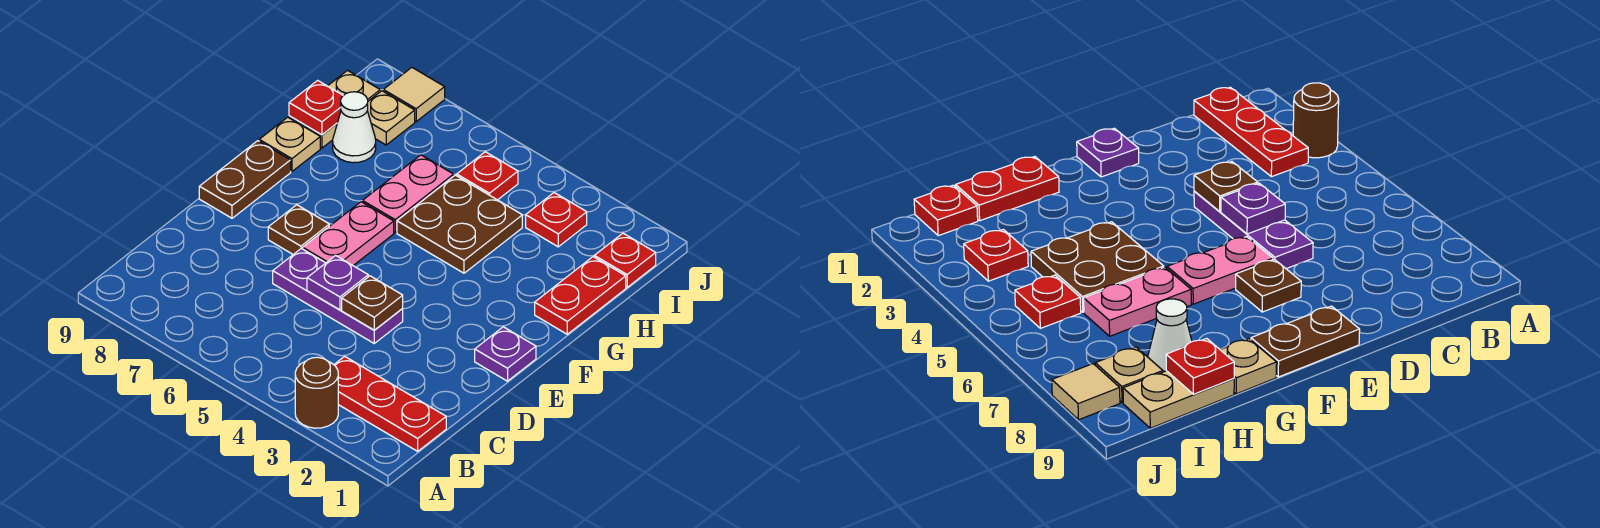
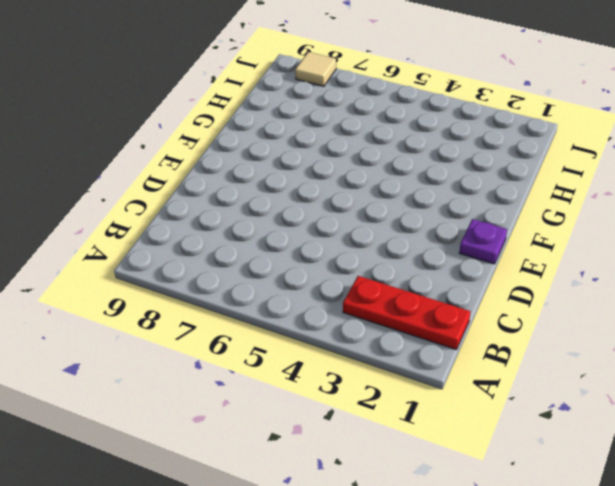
none -> brown round brick A3 level 1
none -> purple plate D4:D6 level 1
none -> pink plate E6:F6 level 1

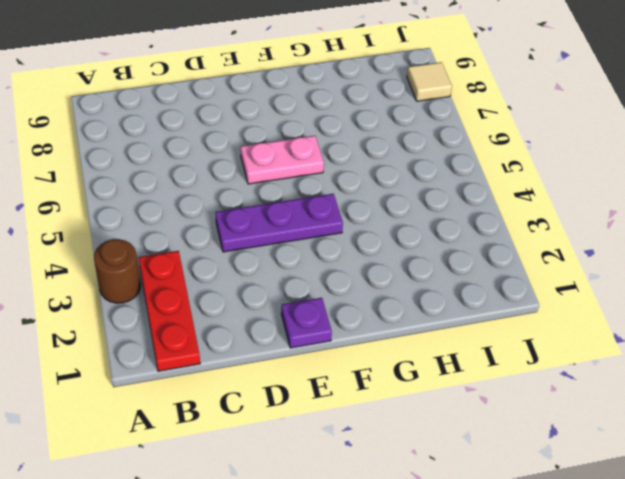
purple plate D4:F4 level 1 -> purple plate D4:D6 level 1
none -> brown plate E7 level 1
none -> brown plate E9:F9 level 1
none -> red plate G1:H1 level 1

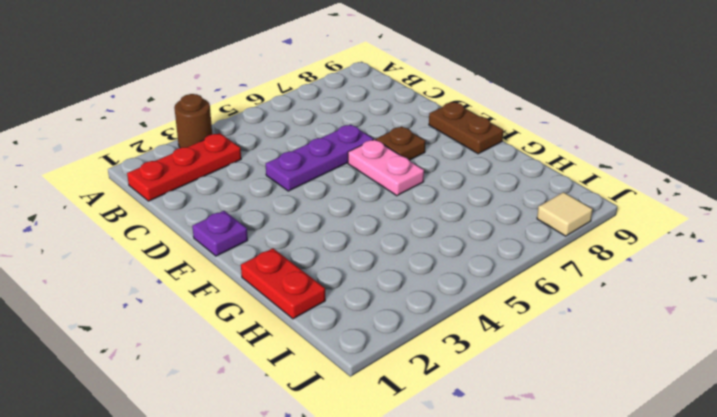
none -> brown plate G4:H5 level 1
none -> pink plate G6:H6 level 1
none -> tan plate G9 level 1

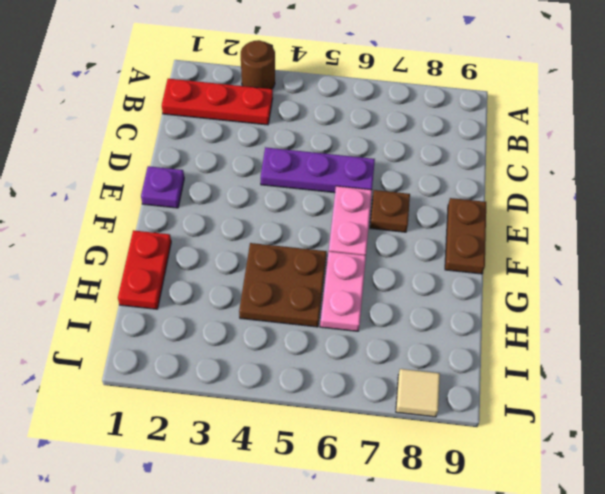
none -> tan plate G9 level 1
none -> white cone H8 level 1
none -> tan plate H9:I9 level 1

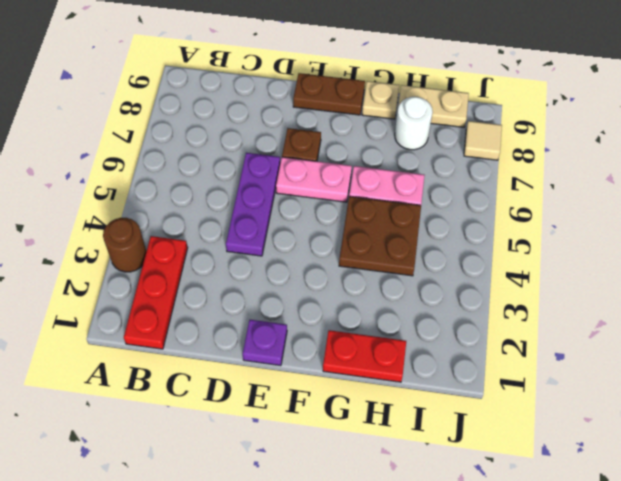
white round brick H8 level 1 -> white cone H8 level 1
none -> red plate I1 level 1
none -> red plate I3 level 1
none -> red plate I5 level 1

